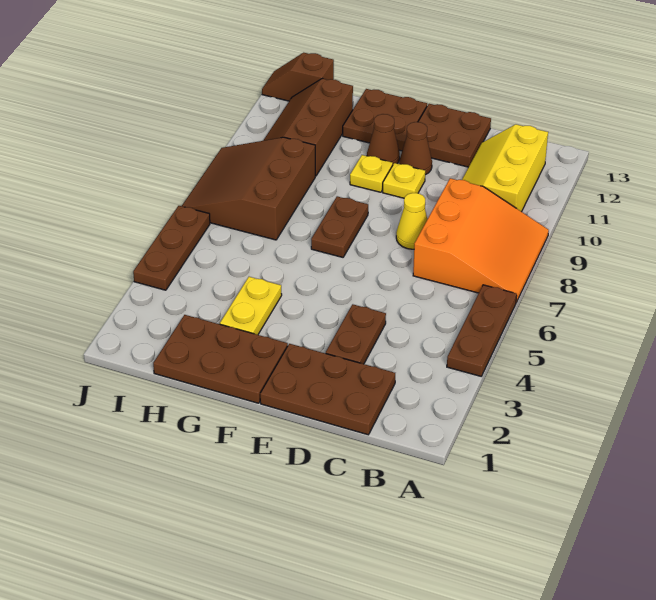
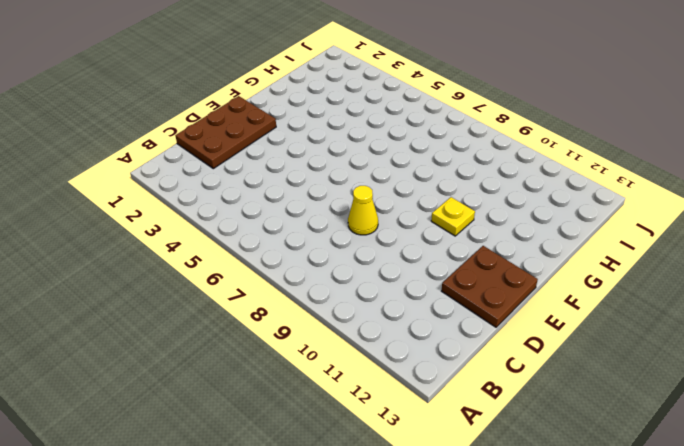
none -> brown plate A4:A6 level 1
none -> orange slope A7:C9 level 1 top C
none -> yellow slope B10:C12 level 1 top B

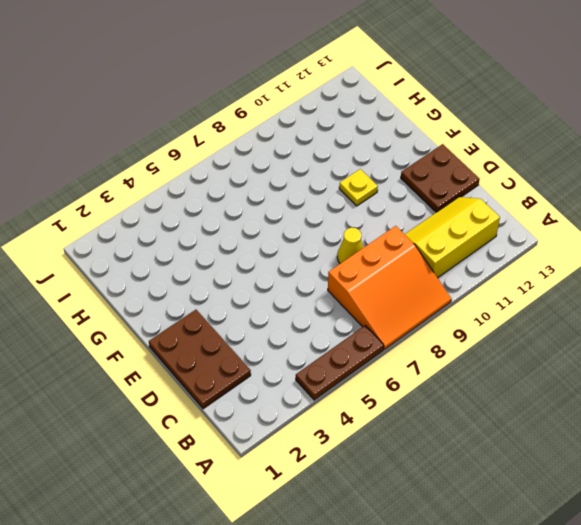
none -> brown plate D3:D4 level 1
none -> yellow plate E10 level 1
none -> brown cone E11 level 1

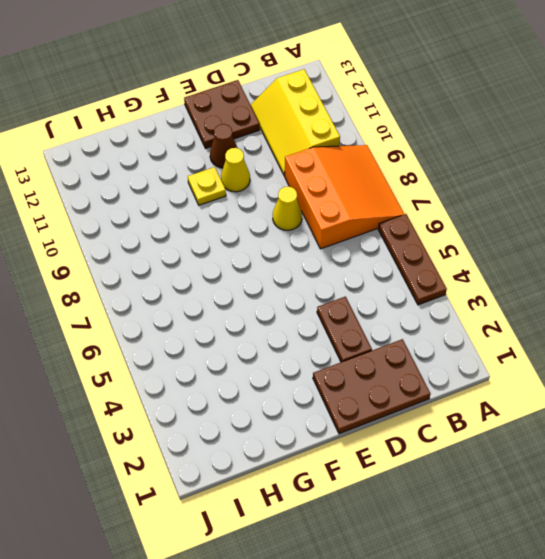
yellow cone E10 level 1 -> yellow plate E10 level 1
none -> brown plate F1:H2 level 1
none -> brown plate F7:F8 level 1
none -> brown cone F11 level 1

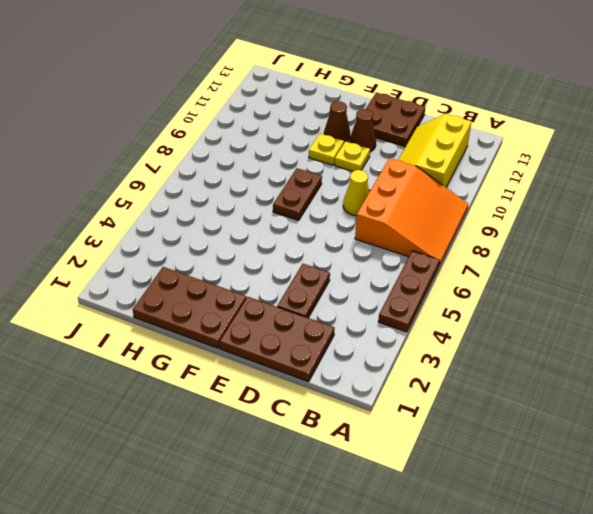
none -> brown plate F12:G13 level 1
none -> yellow plate G3:G4 level 1
none -> brown slope H7:J9 level 1 top H

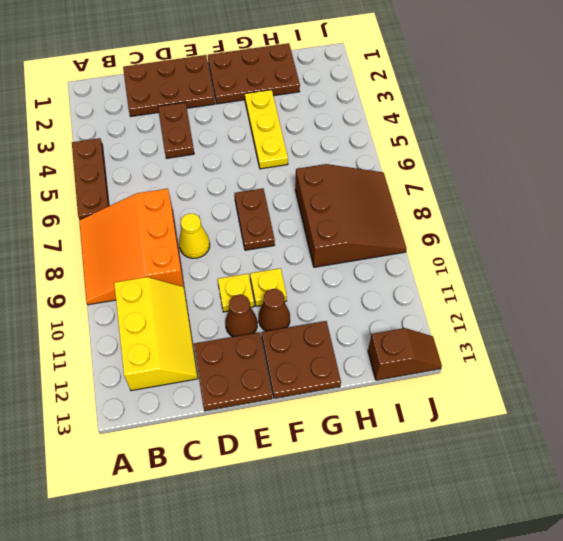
yellow plate G3:G5 level 1 -> yellow plate G3:G4 level 1
none -> brown slope H10:I12 level 1 top H
none -> brown plate J4:J6 level 1

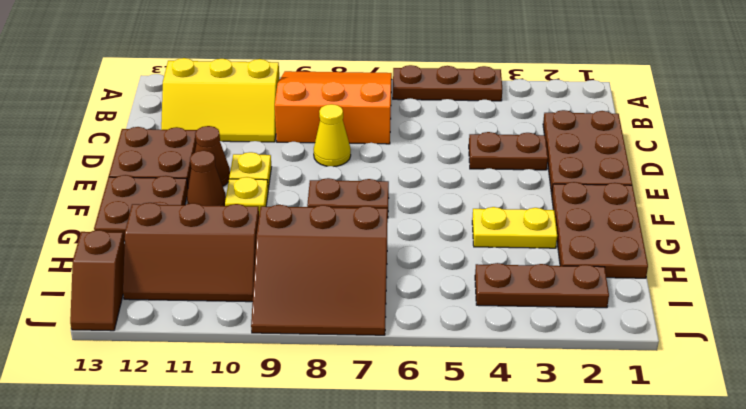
brown plate I2:I4 level 1 -> brown plate J4:J6 level 1

